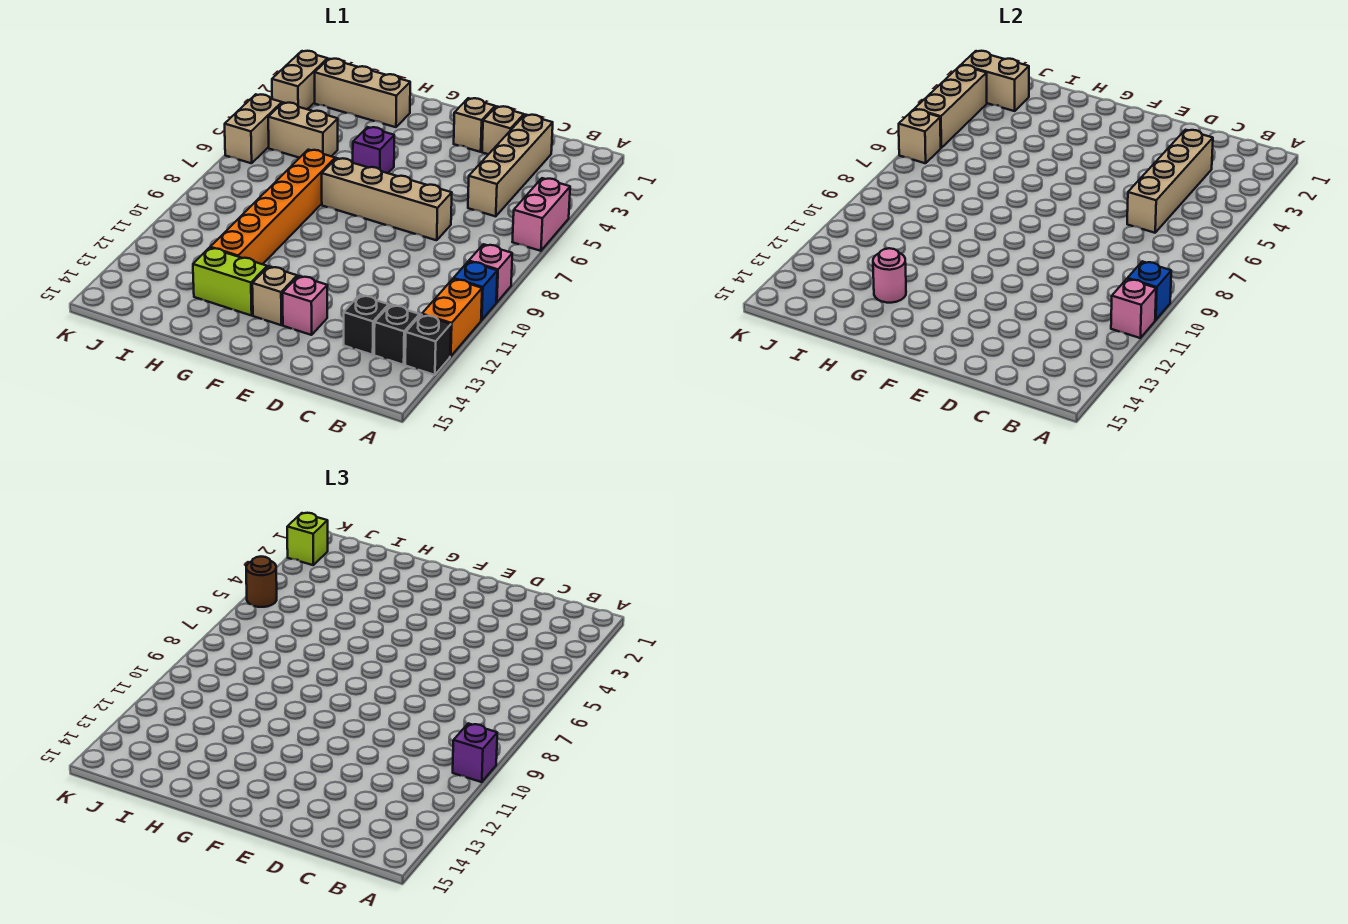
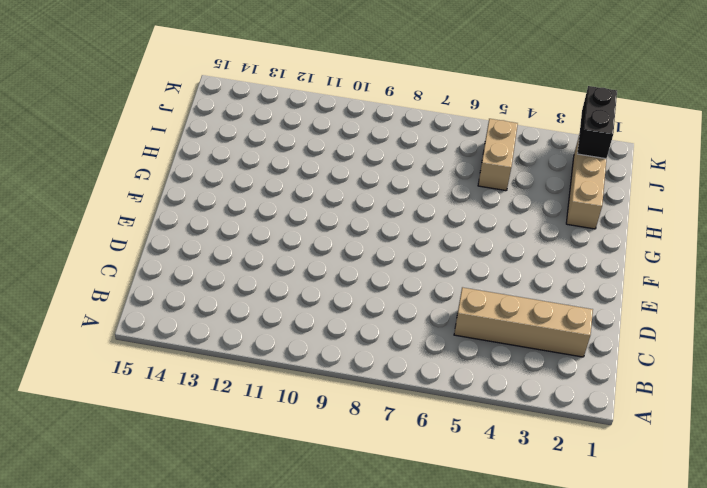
black brick J2:K2 level 2 -> tan brick J2:K2 level 2
none -> pink brick A5:A6 level 1
none -> pink brick A9 level 1
none -> blue brick A10 level 1
none -> orange brick A11:A12 level 1

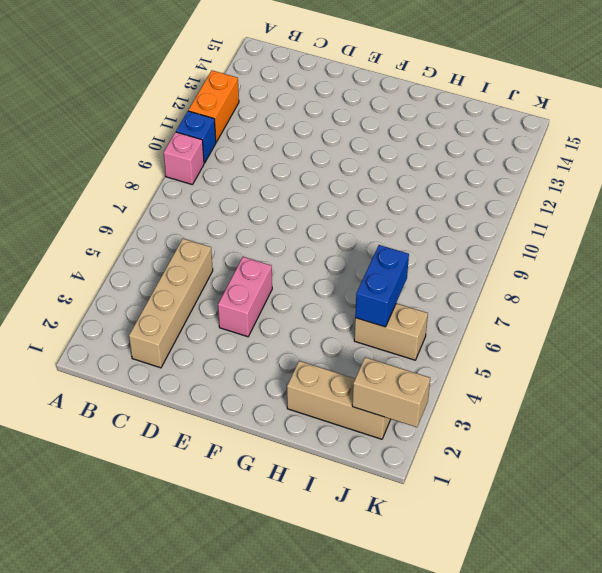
pink brick E4:E5 level 1 -> pink brick A5:A6 level 1
blue brick I5:I6 level 2 -> none
none -> black brick A13 level 1
none -> black brick B13 level 1
none -> black brick C13 level 1
none -> tan brick D2 level 1

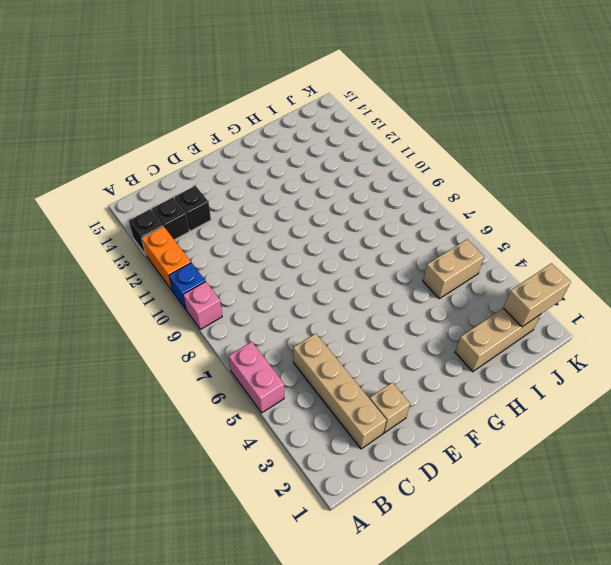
none -> tan brick D7:G7 level 1
none -> tan brick E2 level 1
none -> pink brick E13 level 1
none -> tan brick F13 level 1

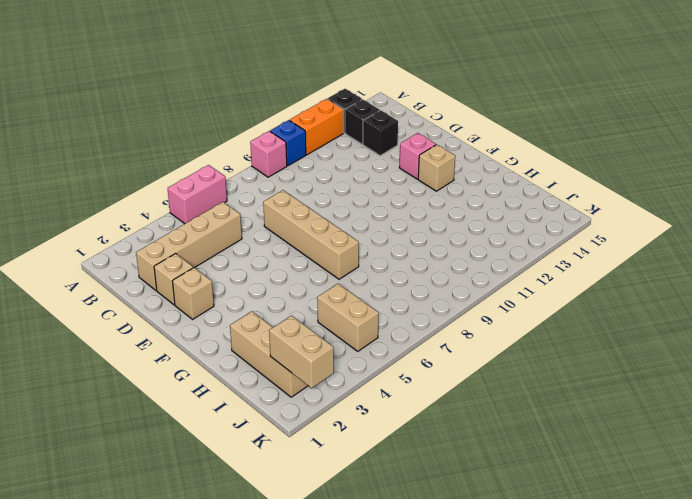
none -> purple brick G5 level 1
none -> lime brick G13:H13 level 1
none -> orange brick H7:H12 level 1
none -> tan brick K2:K3 level 1

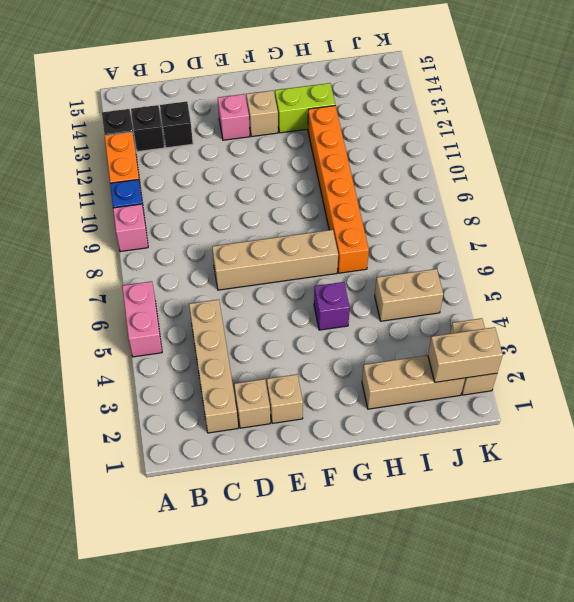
none -> tan brick K5:K6 level 1
none -> blue brick A10 level 2
none -> pink brick A11 level 2
none -> tan brick C3:C6 level 2

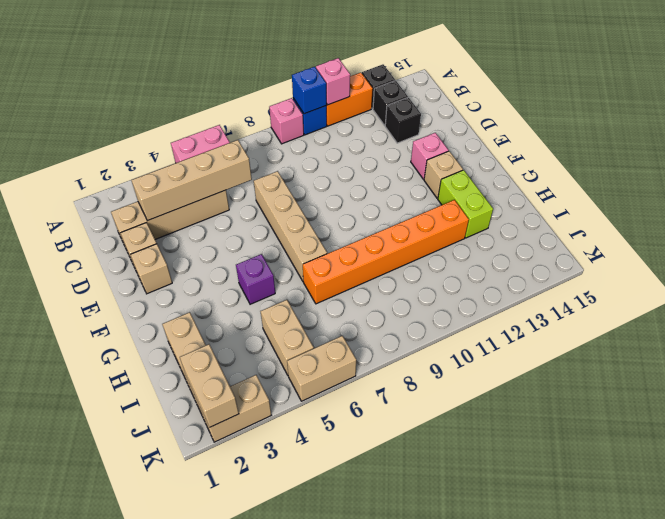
none -> pink round brick H13 level 2
none -> tan brick K3:K5 level 2
none -> tan brick K6 level 2
none -> purple brick A10 level 3

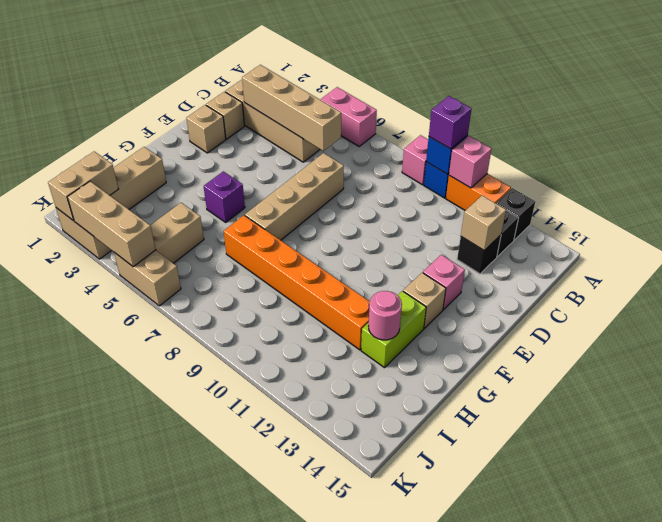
tan brick C13 level 2 -> tan brick K6 level 2
none -> lime brick K2 level 3
none -> brown round brick K5 level 3

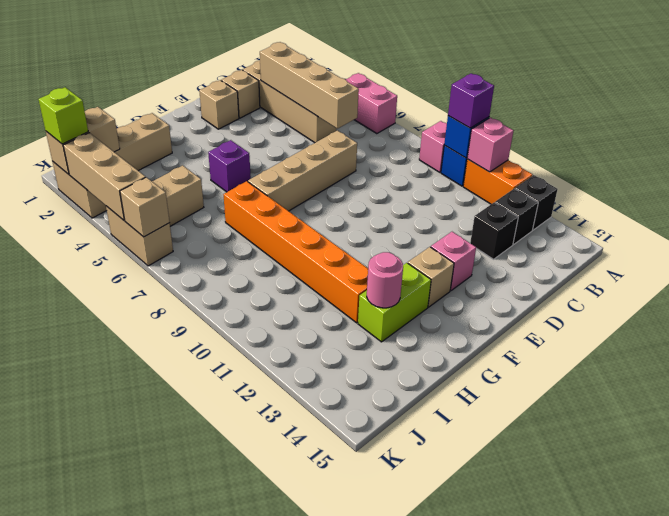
none -> brown round brick K5 level 3

